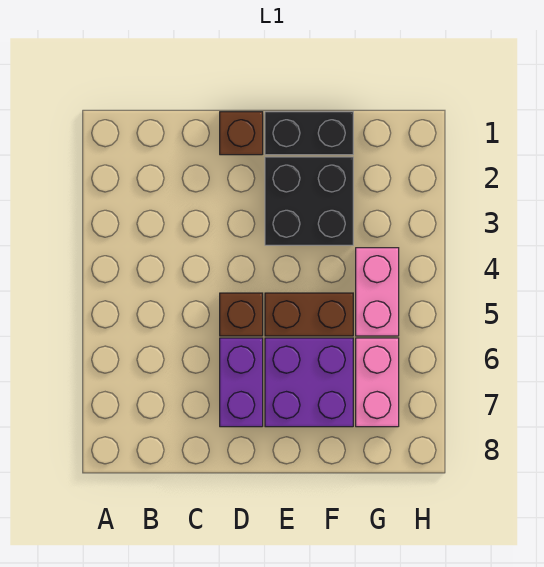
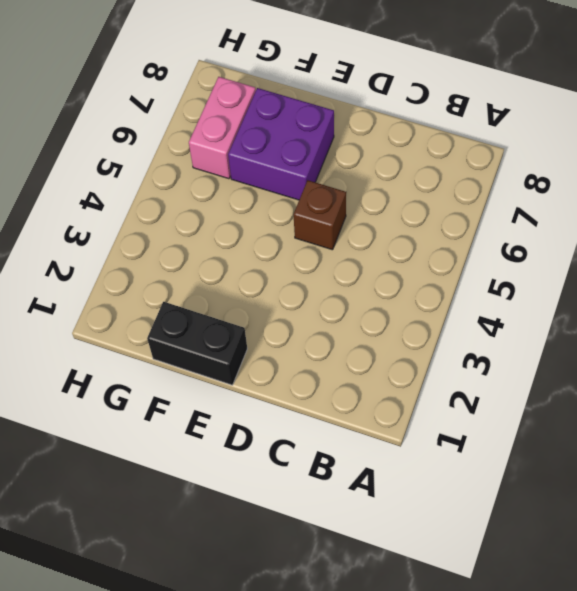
none -> brown brick D1 level 1
none -> purple brick D6:D7 level 1

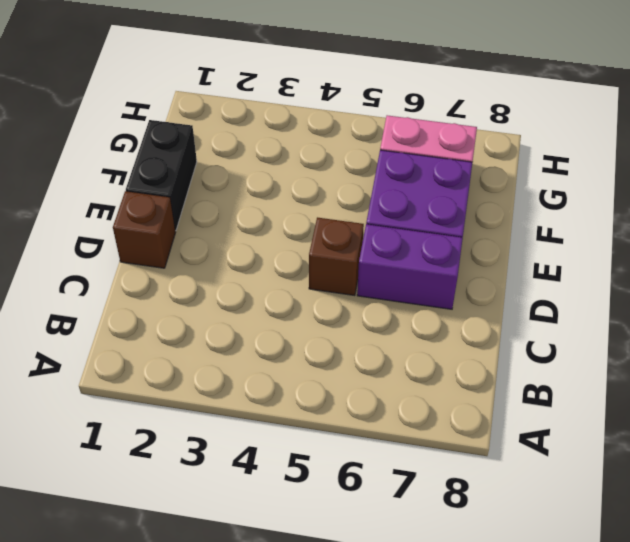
none -> black brick E2:F3 level 1
none -> brown brick E5:F5 level 1

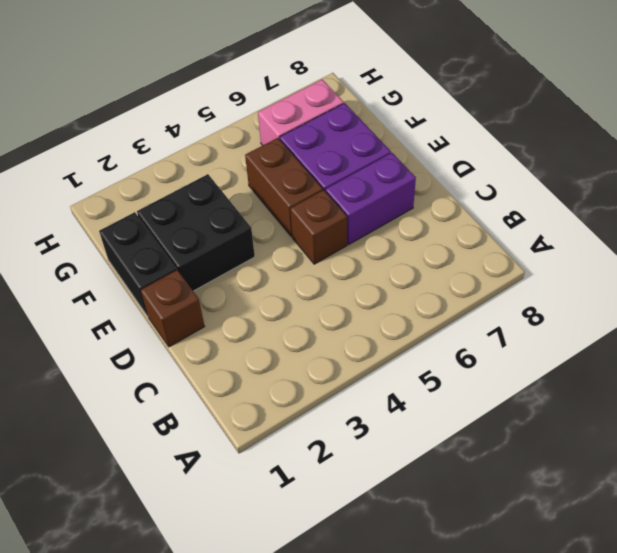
none -> pink brick G4:G5 level 1

